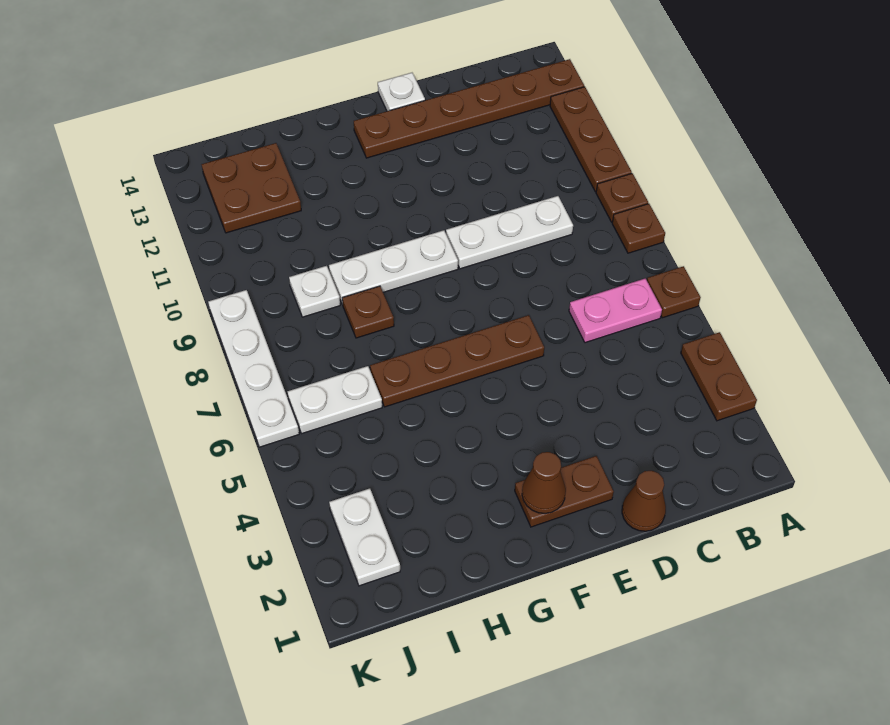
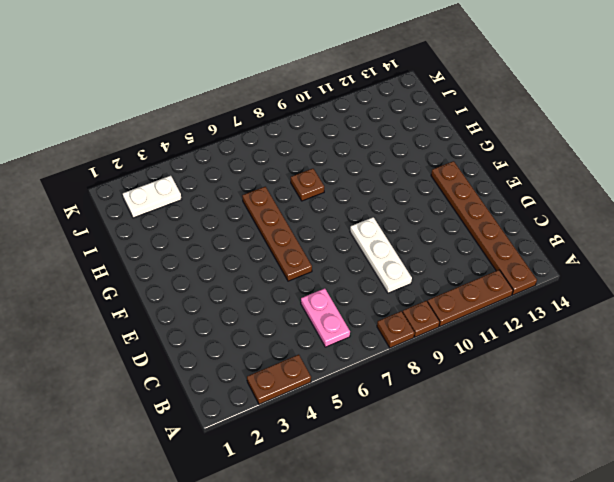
none -> brown plate A6 level 1
none -> brown cone D1 level 1
none -> brown plate E2:F2 level 1

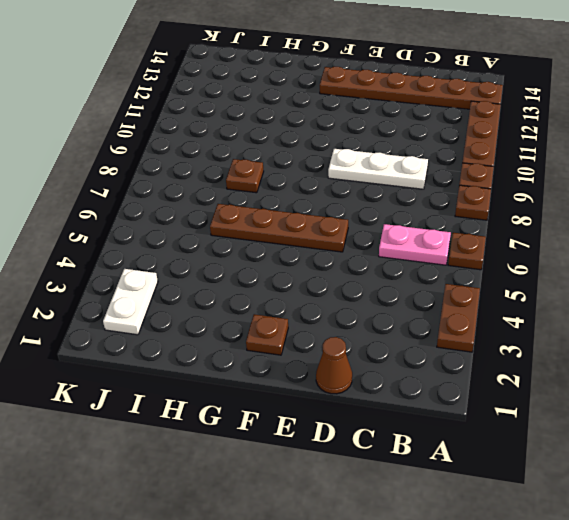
brown plate F2 level 1 -> brown plate E2:F2 level 1
none -> white plate E14 level 1
none -> white plate F9:H9 level 1
none -> white plate I6:J6 level 1

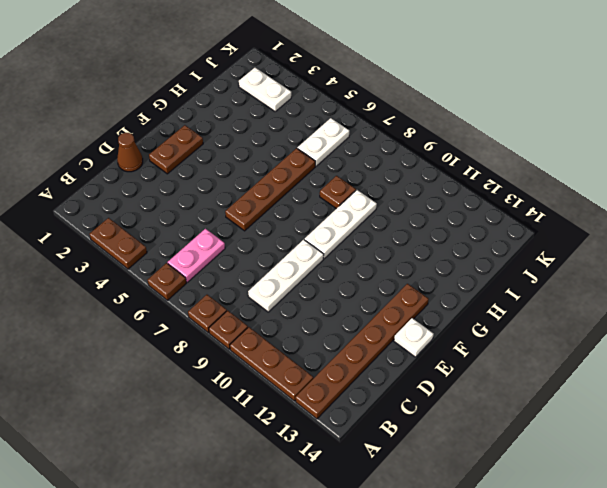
none -> white plate I9 level 1
none -> brown plate I12:J13 level 1
none -> white plate K6:K9 level 1

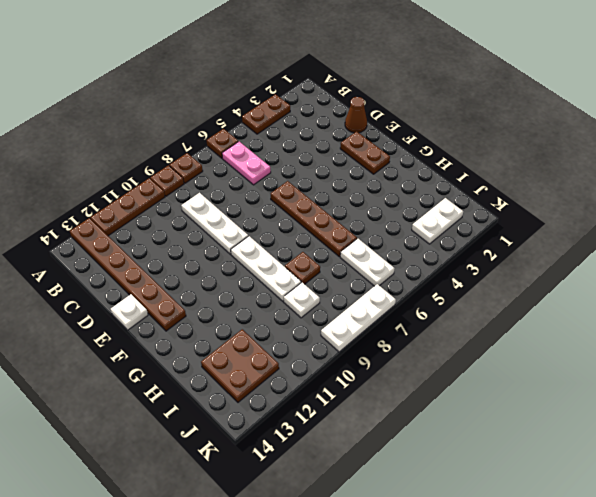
white plate K7:K9 level 1 -> white plate K6:K9 level 1
none -> brown cone F2 level 2

